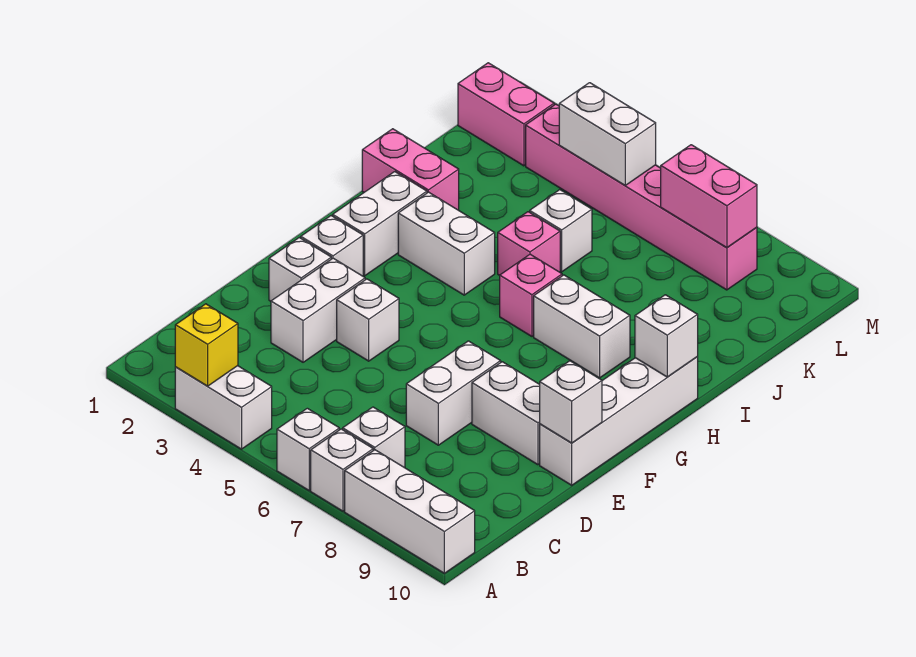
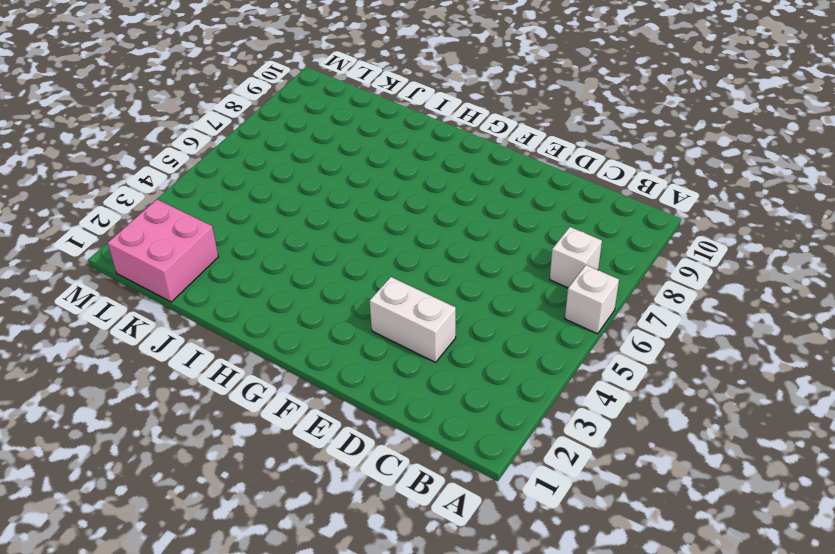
pink brick K1:L2 level 1 -> pink brick L1:L2 level 1
none -> white brick A3:A4 level 1
none -> white brick A7 level 1
none -> white brick A8:A10 level 1

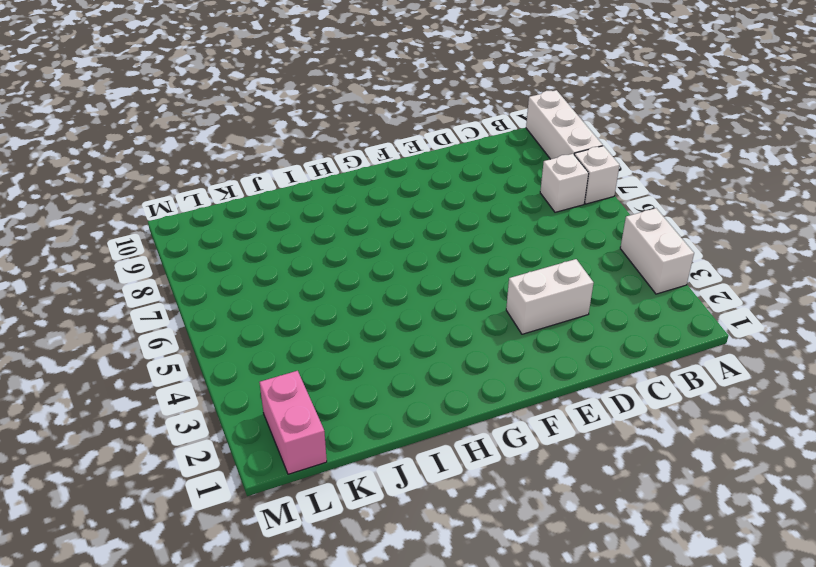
none -> white brick A6 level 1
none -> white brick D7:E7 level 1
none -> white brick E2 level 1

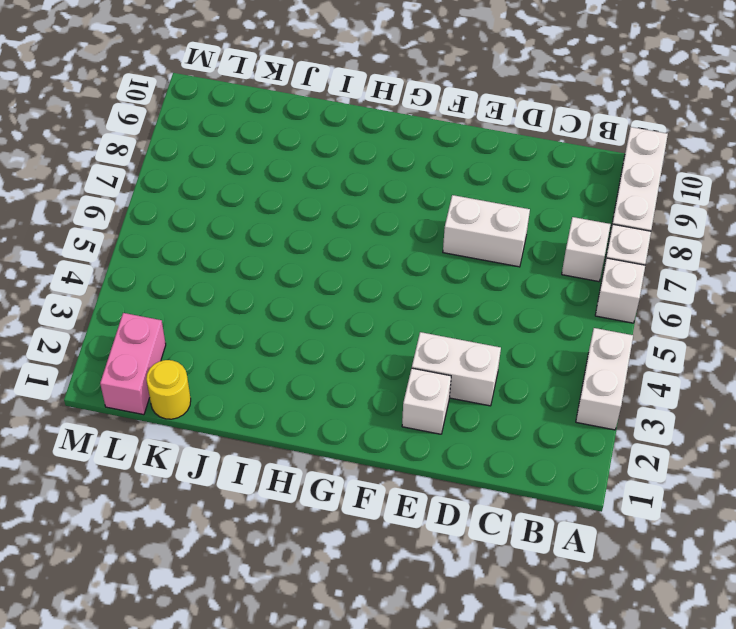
yellow round brick K1 level 1 -> none
none -> white brick E4 level 1
none -> white brick E8:E9 level 1
none -> white brick E10:H10 level 1

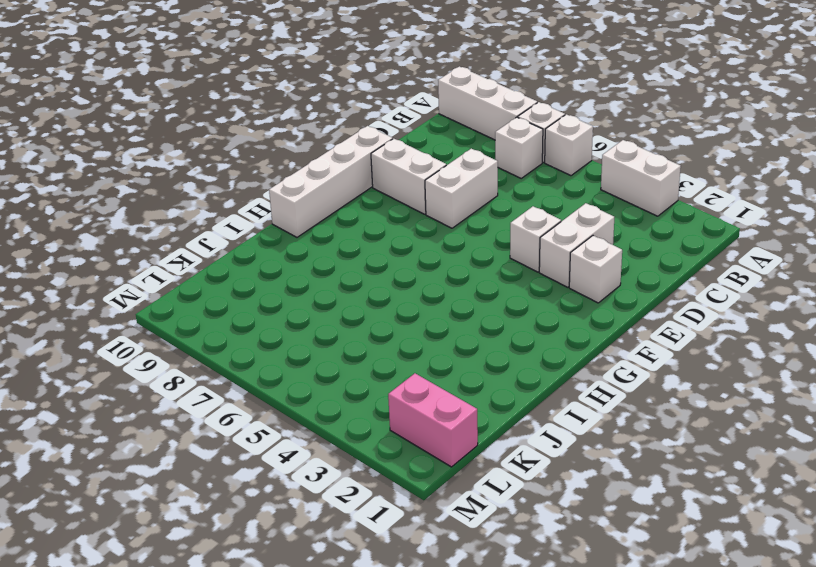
none -> white brick F2 level 1
none -> white brick G2:H2 level 1
none -> white brick H3:H4 level 1

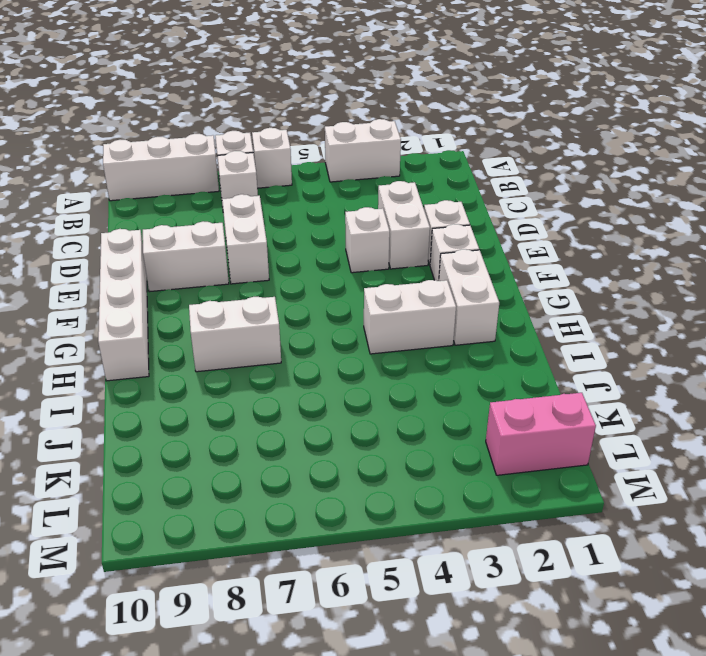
none -> pink brick H6 level 1
none -> pink brick I1:I2 level 1
none -> pink brick I5 level 1

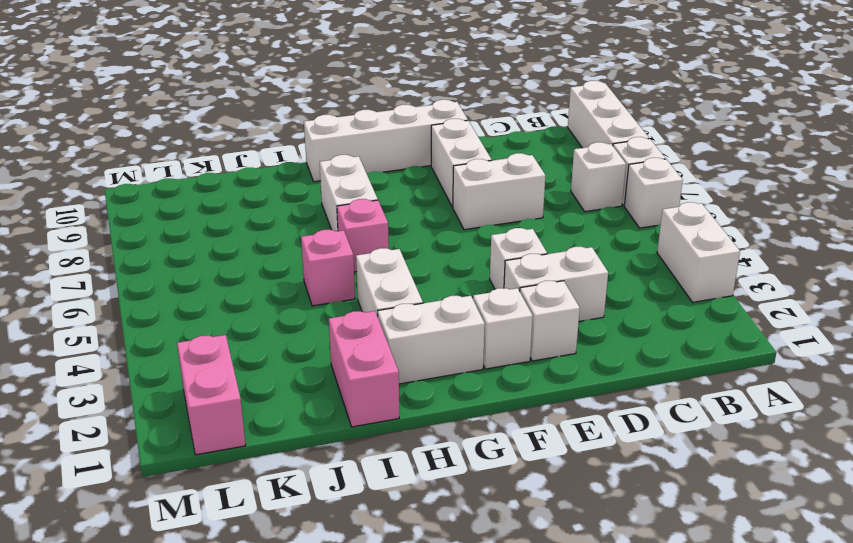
none -> white brick J5 level 1
none -> pink brick L3:L8 level 1
none -> yellow brick A3 level 2

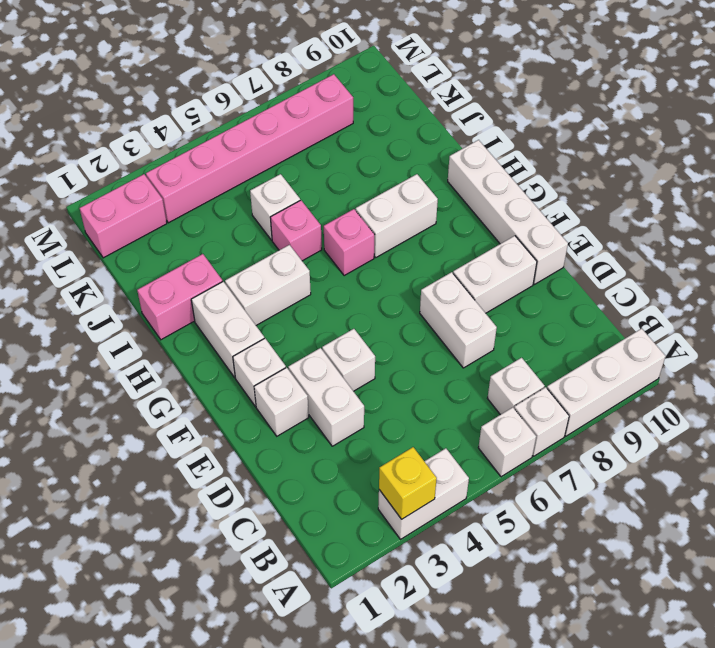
none -> white brick E10 level 2
none -> white brick H10 level 2
none -> white brick L4:L5 level 2

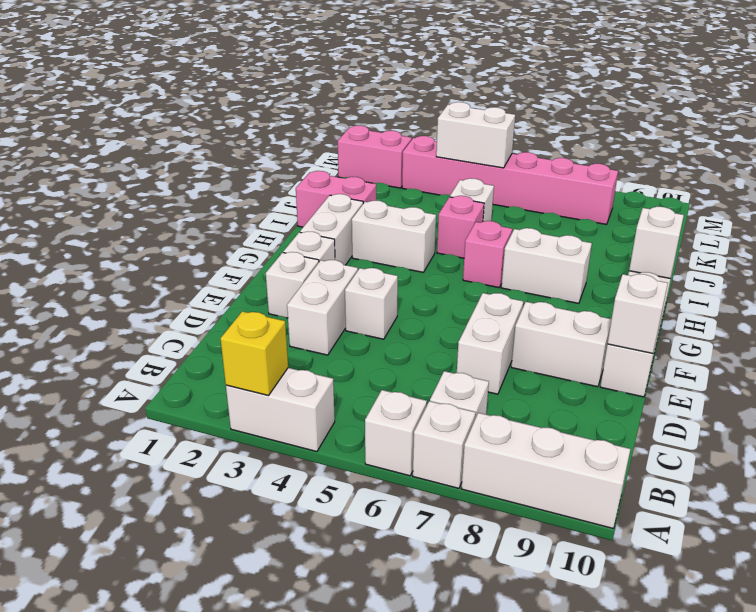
none -> pink brick L7:L8 level 2

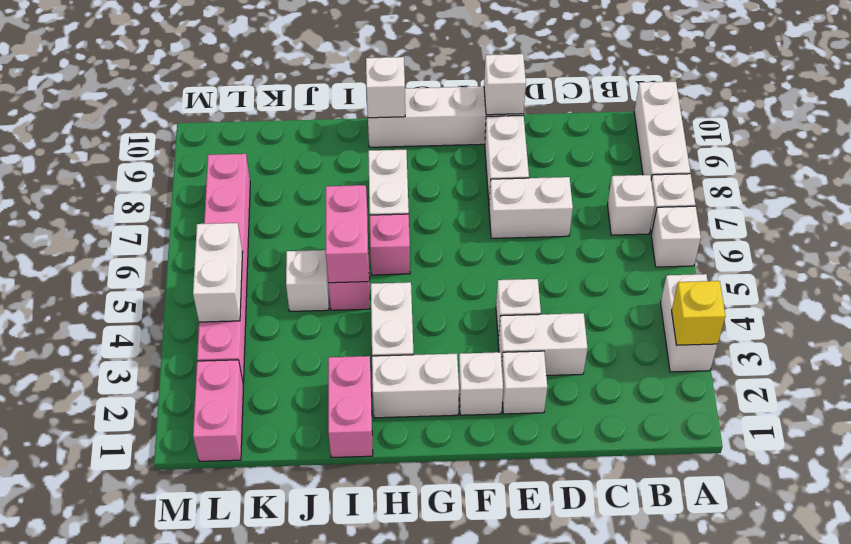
pink brick I5:I6 level 2 -> pink brick L7:L8 level 2

